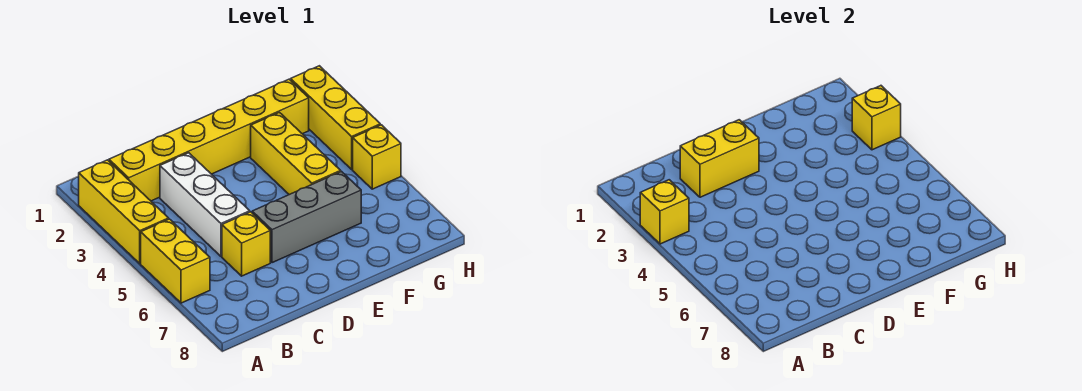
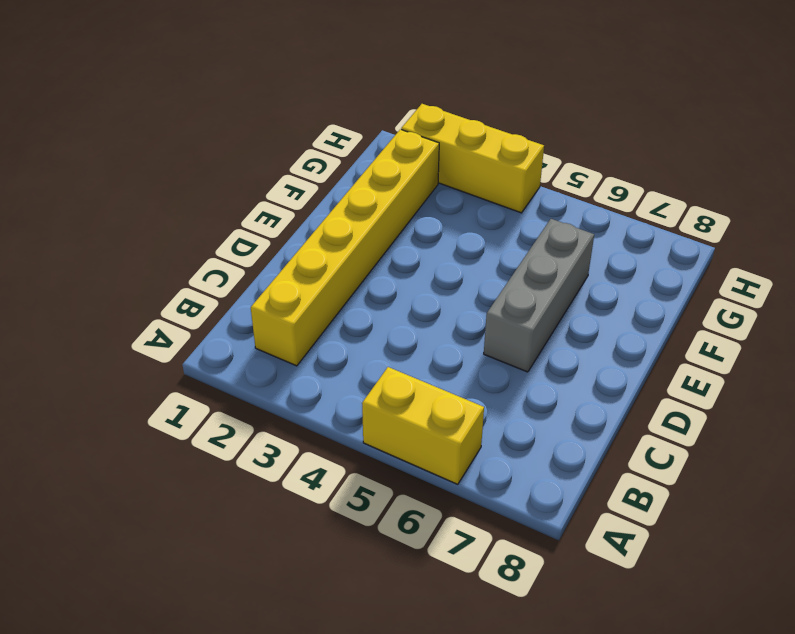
none -> yellow brick A2:A4 level 1
none -> white brick C3:C5 level 1
none -> yellow brick C6 level 1

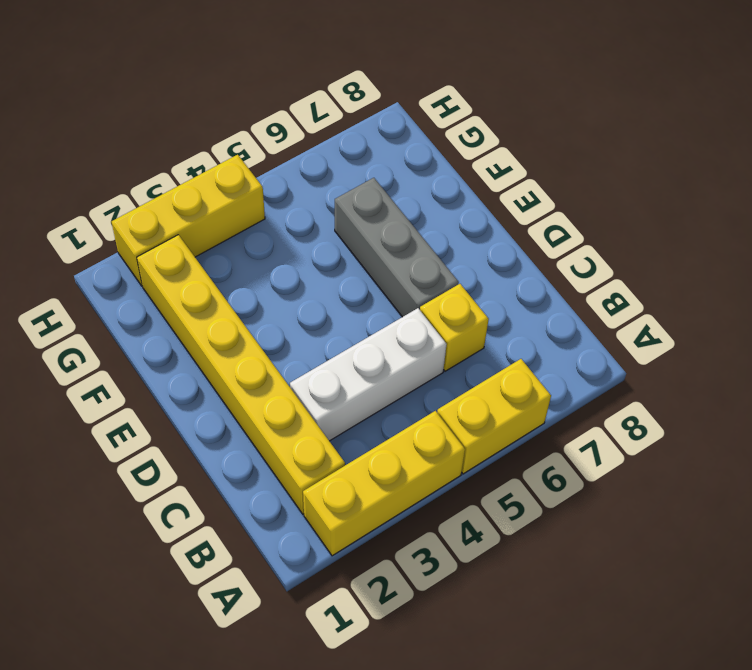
none -> yellow brick F3:F5 level 1
none -> yellow brick H5 level 1
none -> yellow brick A3 level 2

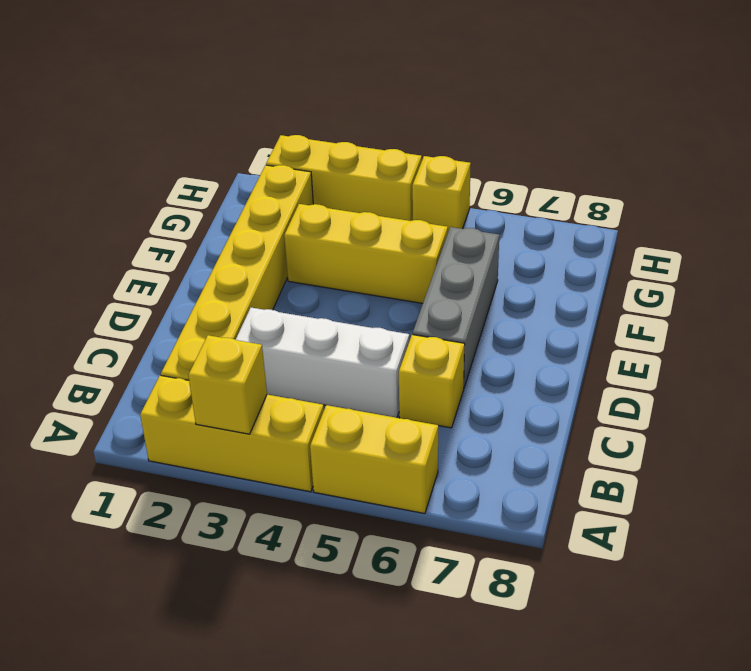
none -> yellow brick C2:D2 level 2
none -> yellow brick H3 level 2

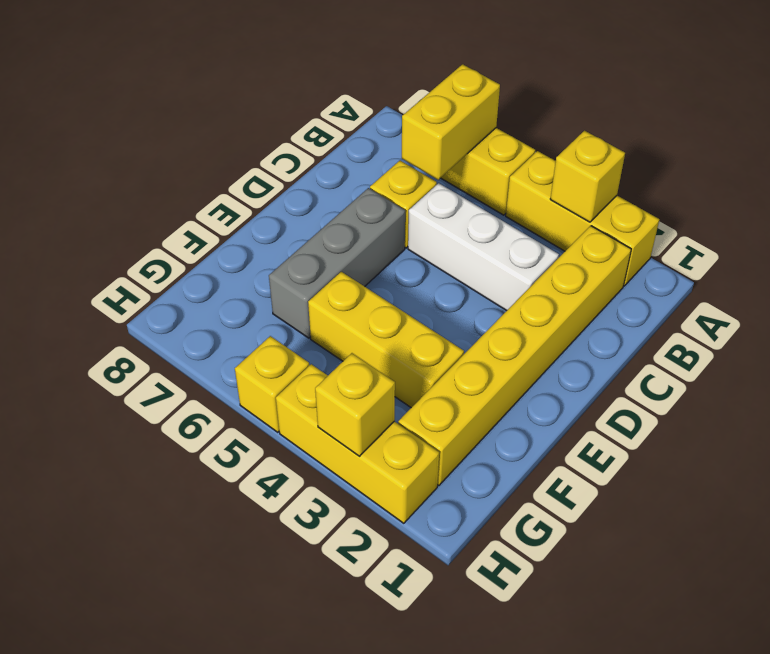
yellow brick A6:B6 level 2 -> yellow brick C2:D2 level 2

